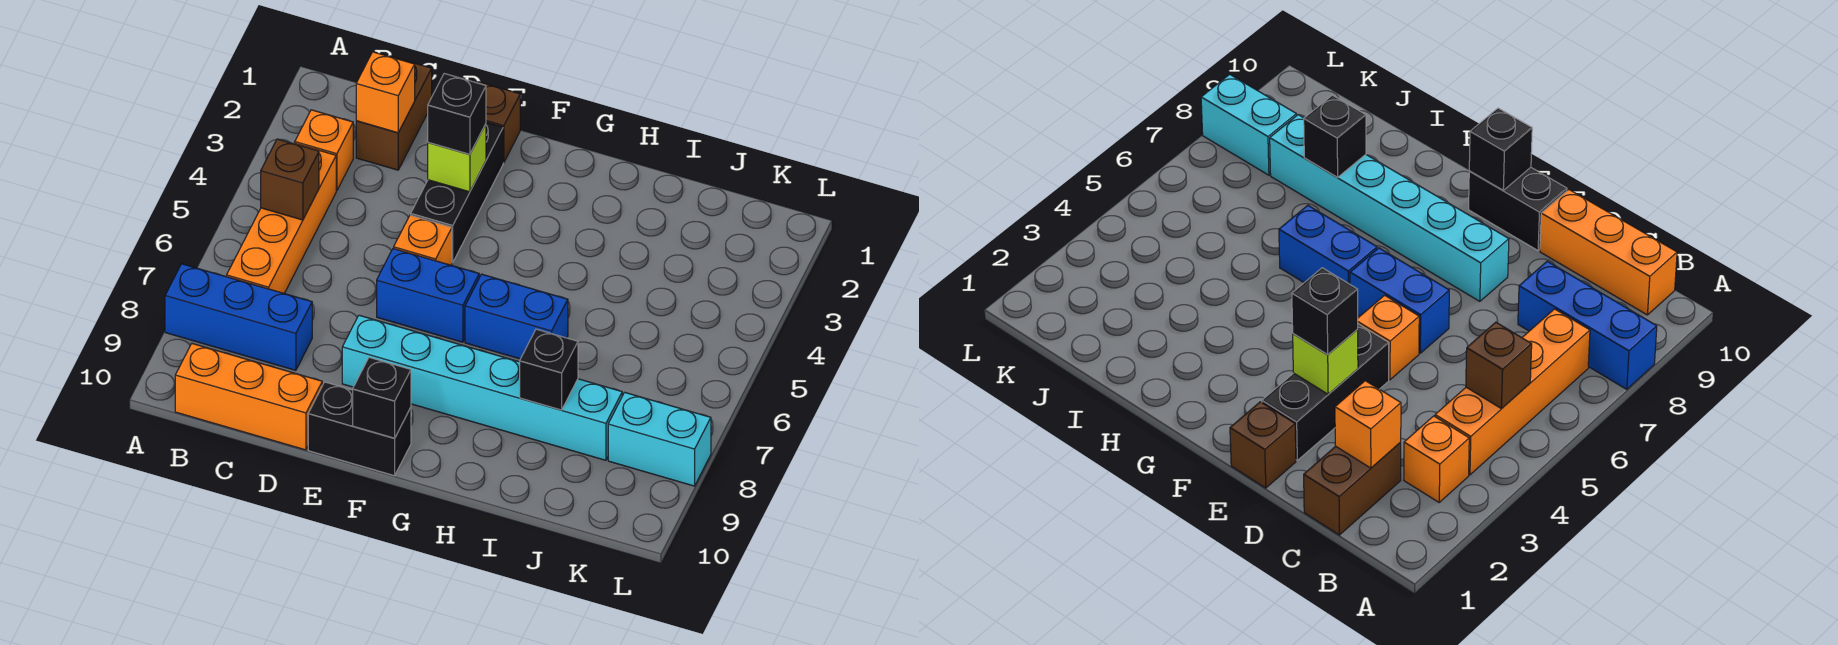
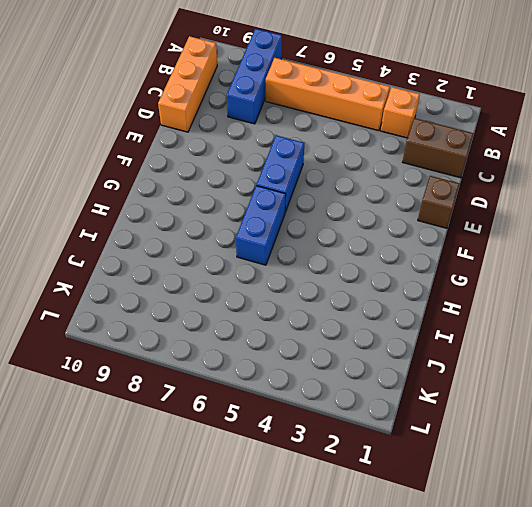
none -> black brick E2:E4 level 1
none -> orange brick E5 level 1
none -> cyan brick E8:J8 level 1

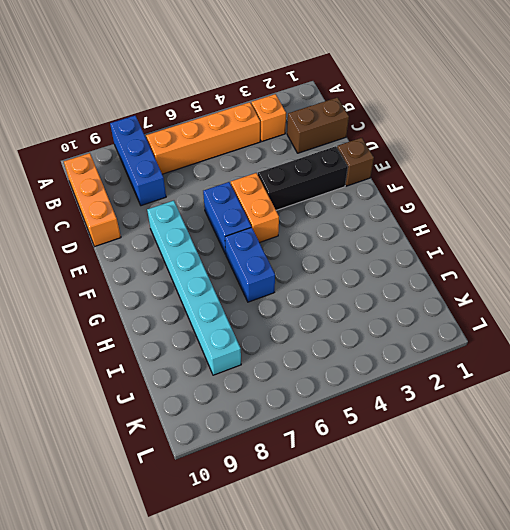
orange brick E5:F5 level 1 -> orange brick E5 level 1
none -> black brick E10:F10 level 1
none -> cyan brick K8:L8 level 1
none -> brown brick B5 level 2

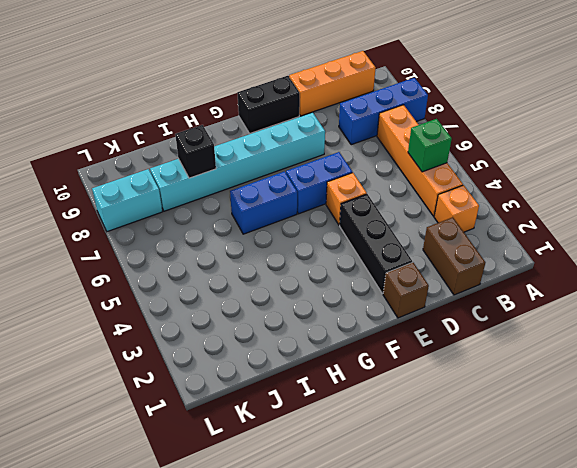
green brick B5 level 2 -> brown brick B5 level 2
none -> orange brick C2 level 2
none -> lime brick E3 level 2
none -> black brick F10 level 2

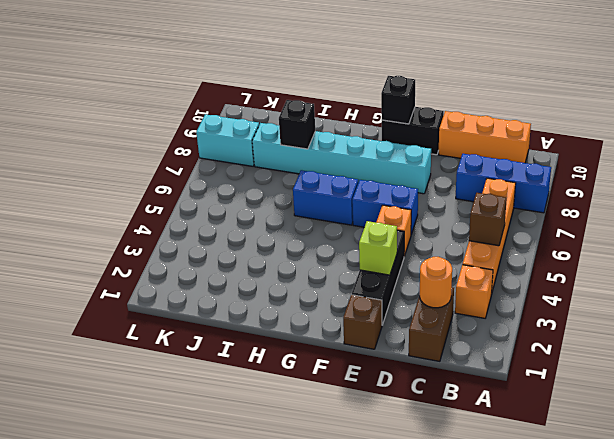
orange round brick C2 level 2 -> orange brick C2 level 2
none -> black brick E3 level 3

